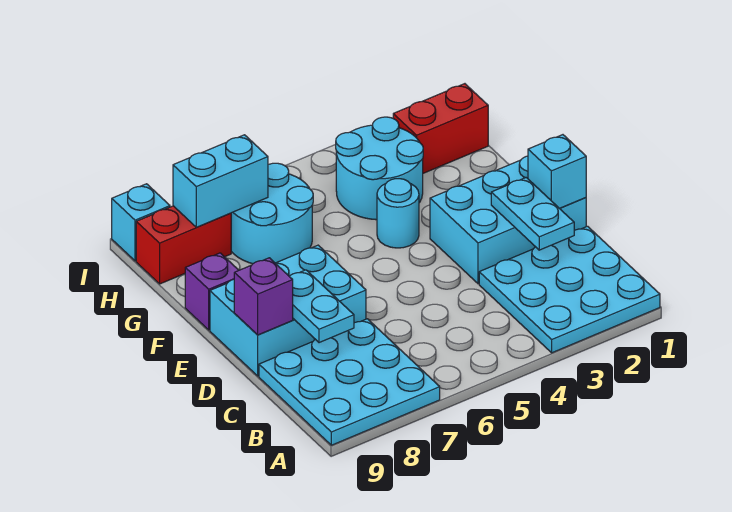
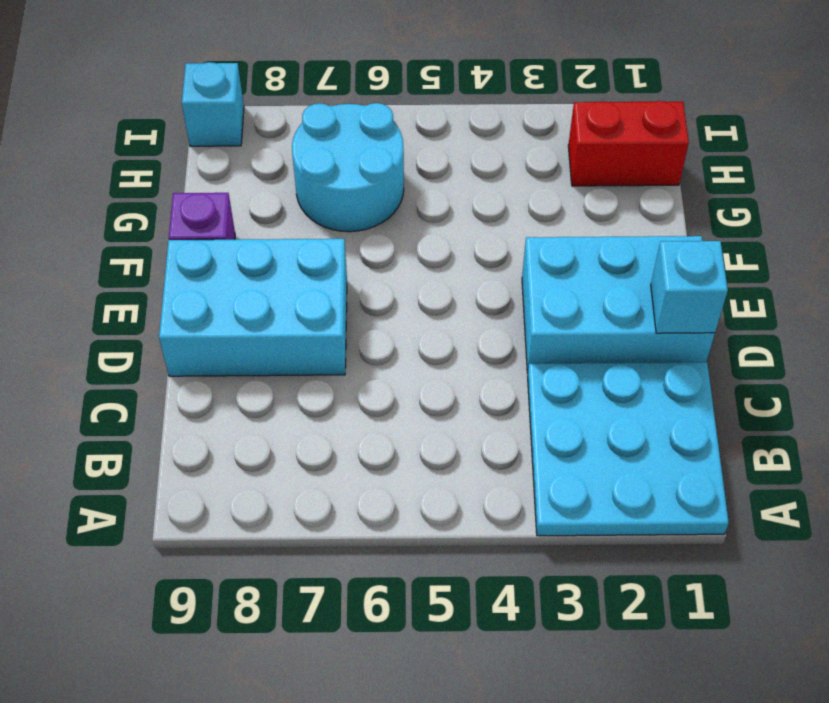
none -> cyan plate A7:C9 level 1
none -> cyan round brick F4 level 1
none -> cyan round brick G3:H4 level 1

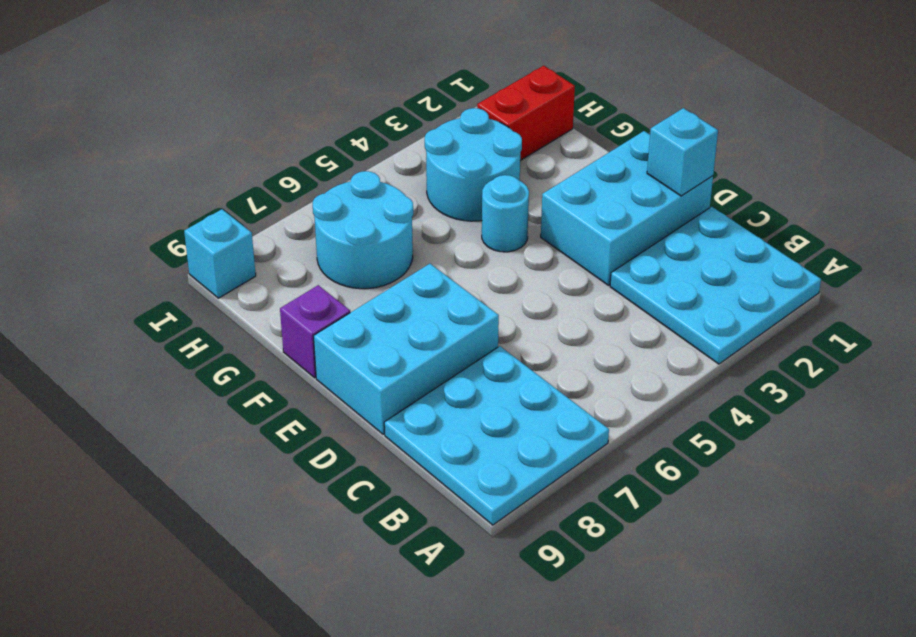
none -> red brick H8:H9 level 1
none -> cyan plate C2:D2 level 2
none -> cyan plate C8:D8 level 2

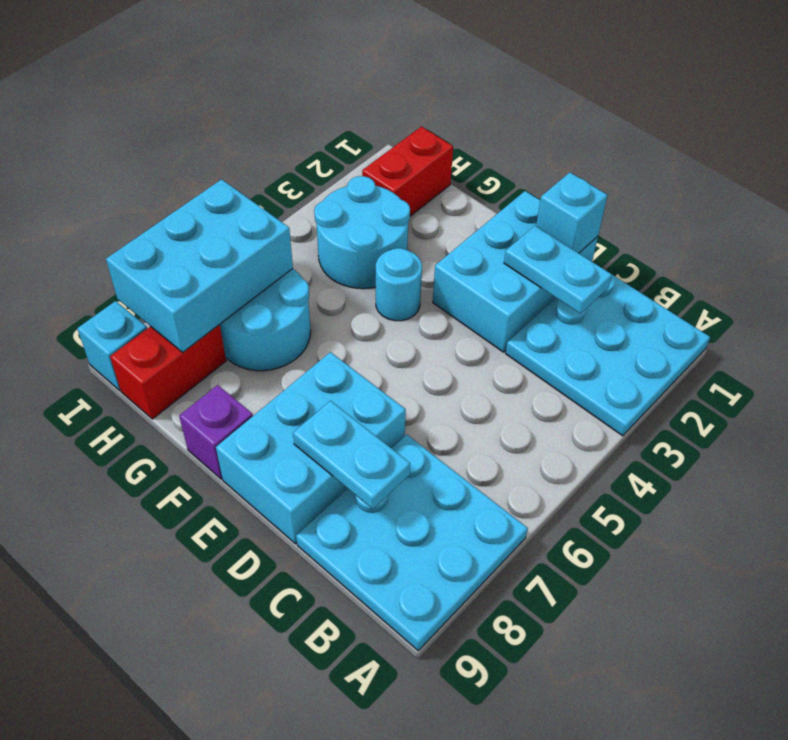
cyan brick H6:I8 level 2 -> cyan brick H7:H8 level 2
none -> purple brick D9 level 2

